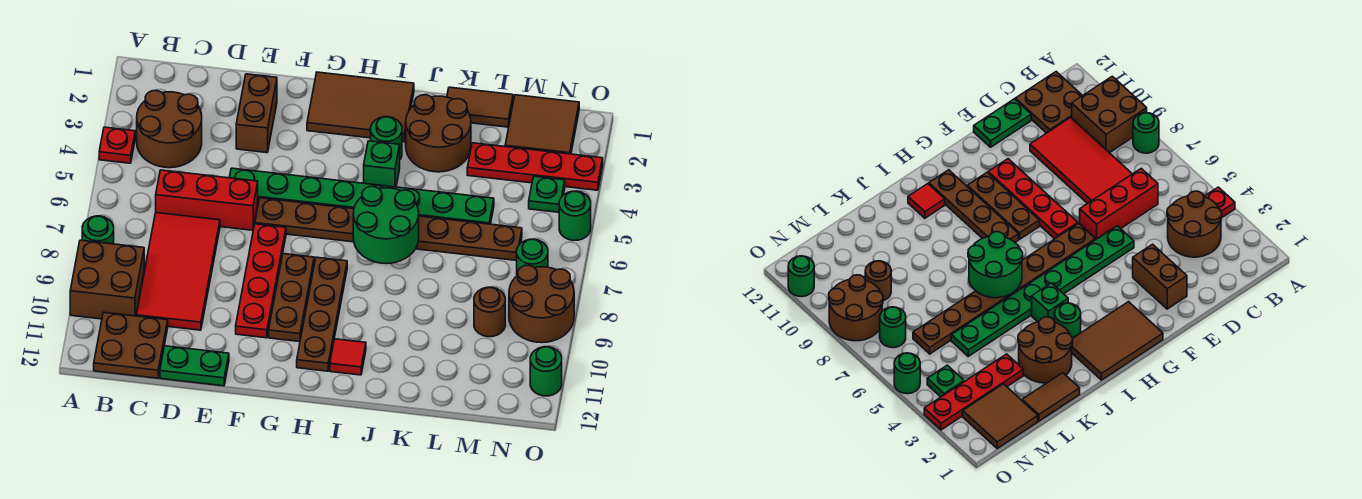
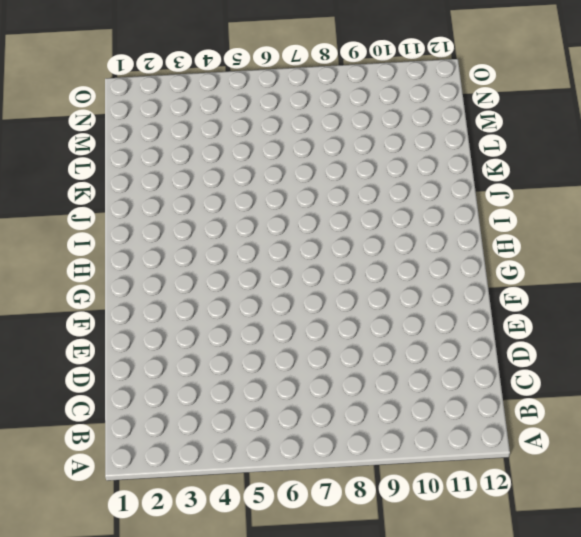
none -> red plate A4 level 1
none -> green round brick A8 level 1
none -> brown brick A9:B10 level 1

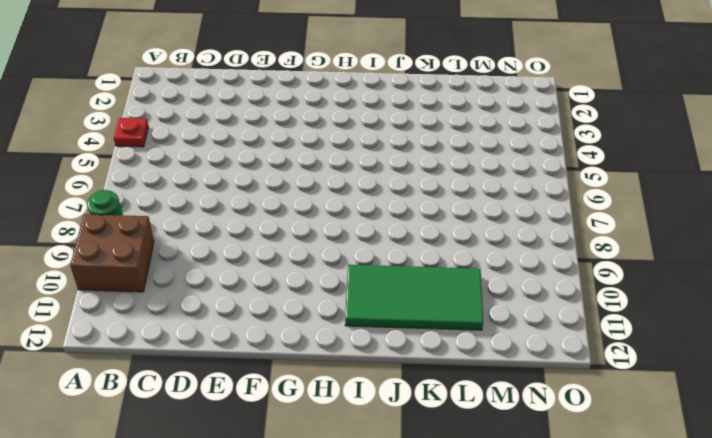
green tile I10:L11 level 1 -> red tile I11 level 1
none -> brown round brick B3:C4 level 1
none -> brown plate B11:C12 level 1
none -> red brick C6:E6 level 1

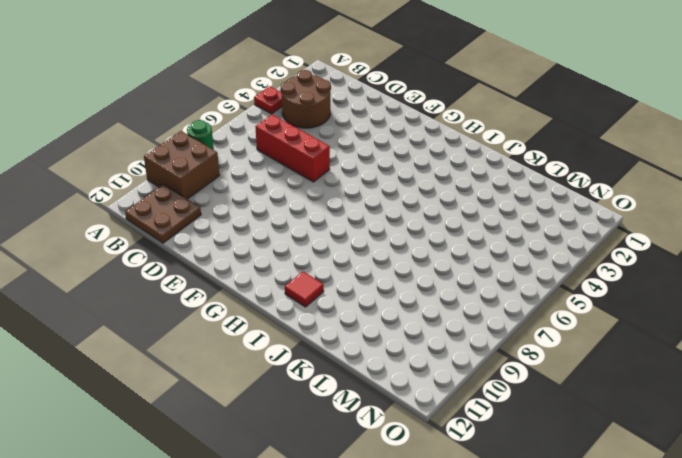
none -> red tile C7:D10 level 1
none -> green plate D12:E12 level 1
none -> brown brick E2:E3 level 1

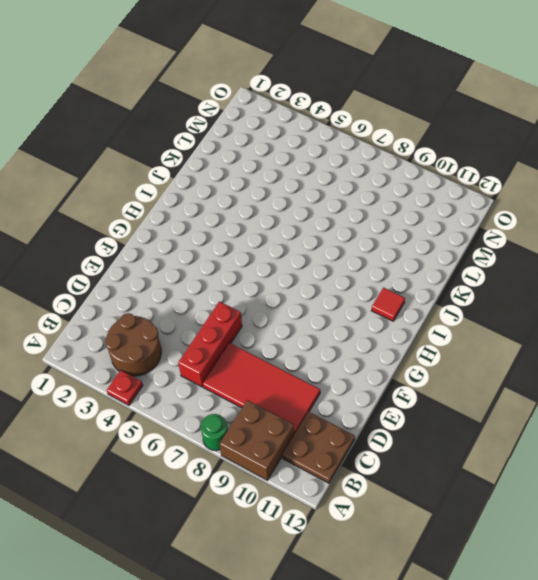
none -> green plate D12:E12 level 1
none -> brown brick E2:E3 level 1
none -> green plate E5:L5 level 1

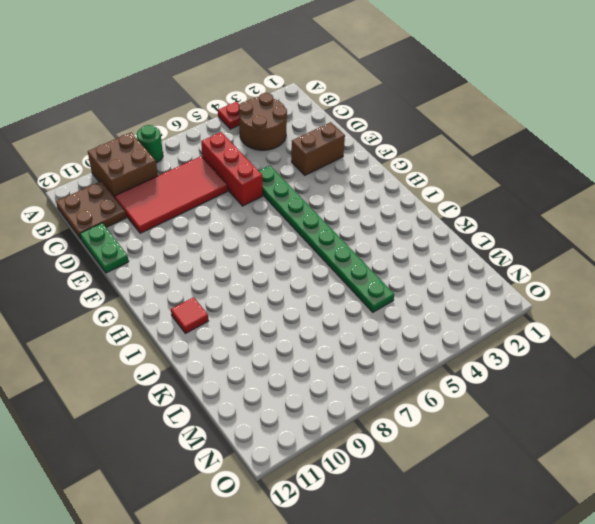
none -> brown plate F6:M6 level 1
none -> red plate F7:F10 level 1
none -> brown tile G1:I2 level 1

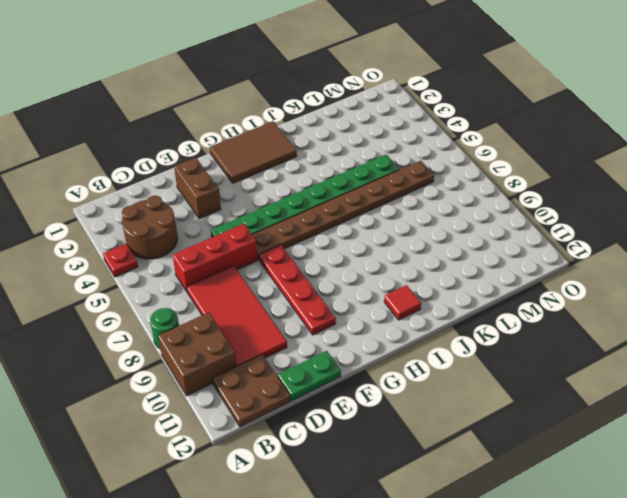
none -> brown plate G8:G10 level 1
none -> brown plate H8:H11 level 1
none -> green round brick I3 level 1

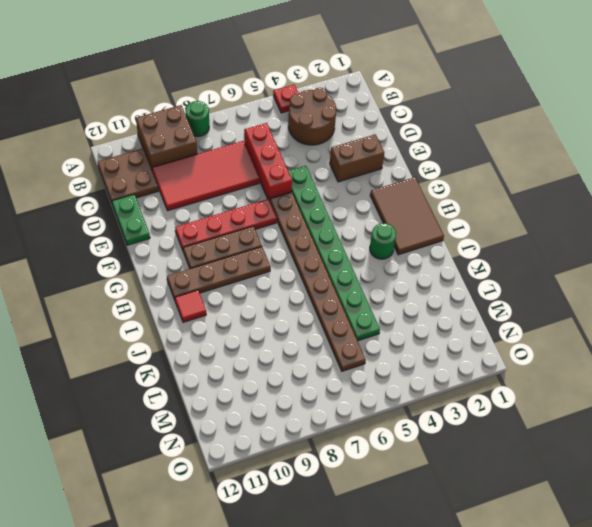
none -> green brick I4 level 1
none -> brown round brick J2:K3 level 1
none -> brown tile K1:L1 level 1

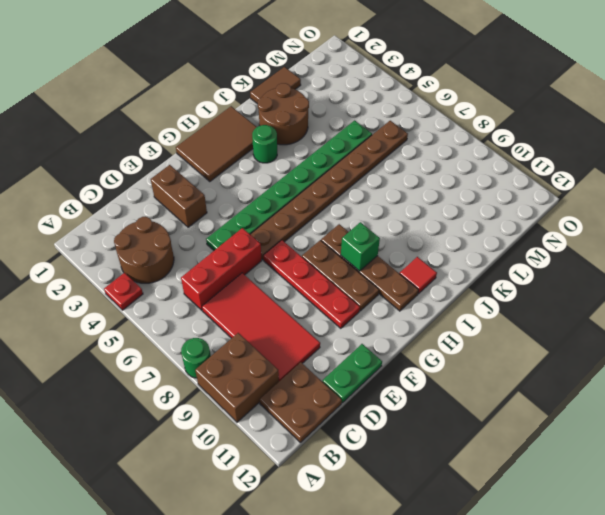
green brick H9 level 2 -> green brick I4 level 1
none -> red plate L3:O3 level 1
none -> brown tile M1:N2 level 1
none -> brown round brick M9 level 1

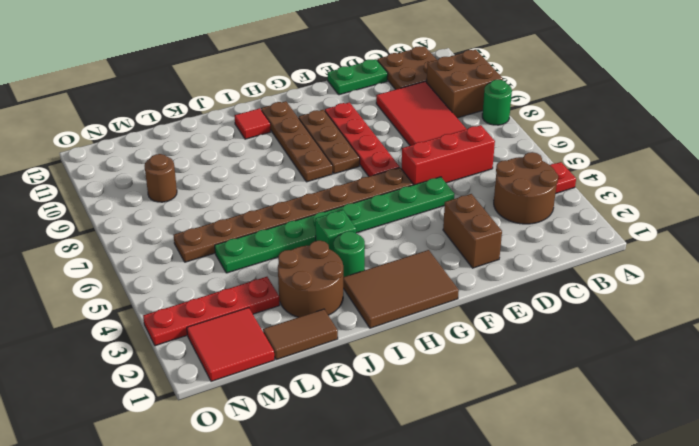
red tile M1:N2 level 1 -> brown tile M1:N2 level 1
none -> green plate N4 level 1
none -> green round brick N7 level 1
none -> brown round brick N8:O9 level 1

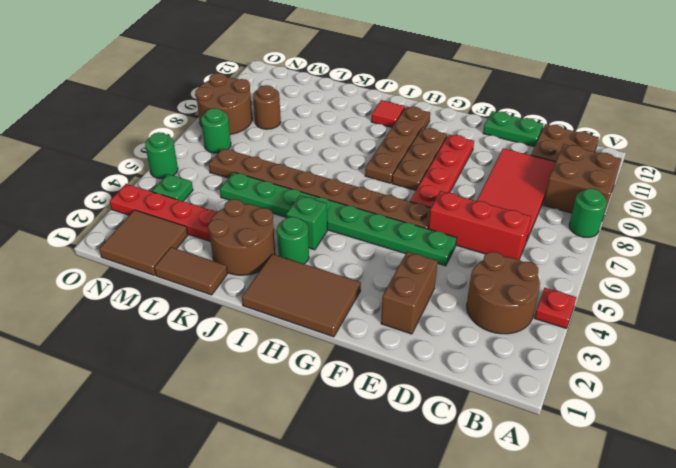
none -> green round brick O11 level 1
none -> green round brick I6:J7 level 2

